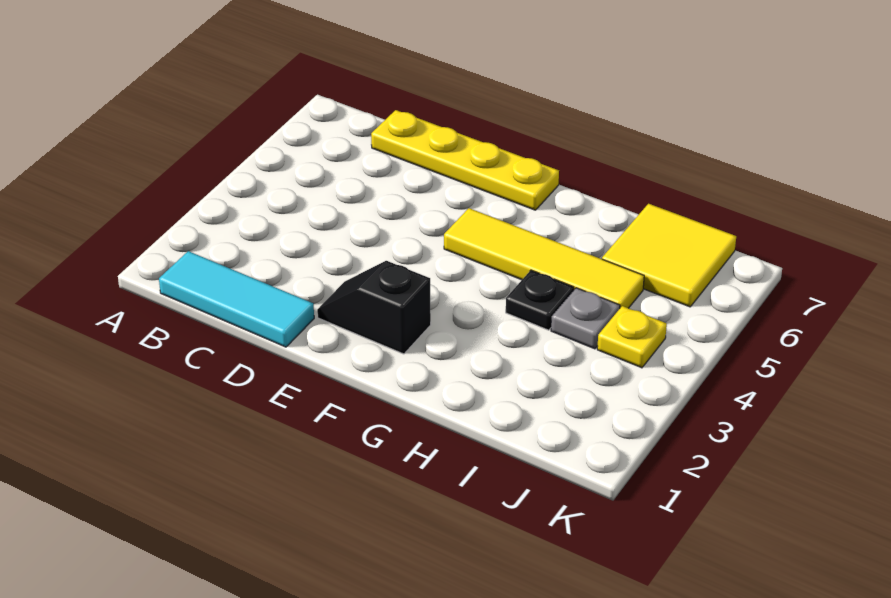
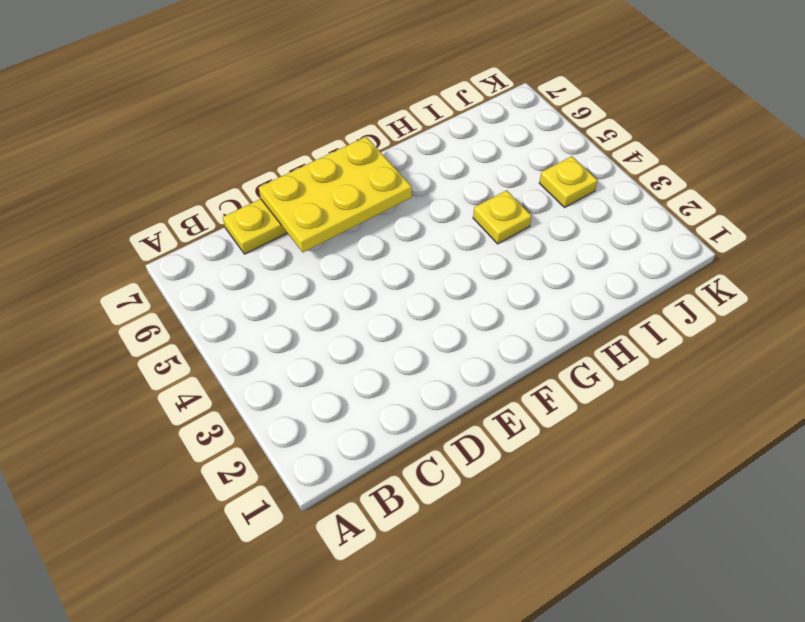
yellow plate D6:F7 level 2 -> none
yellow plate H4 level 1 -> black plate H4 level 1
none -> cyan tile B1:D1 level 1
none -> black slope E2:F2 level 1 top F

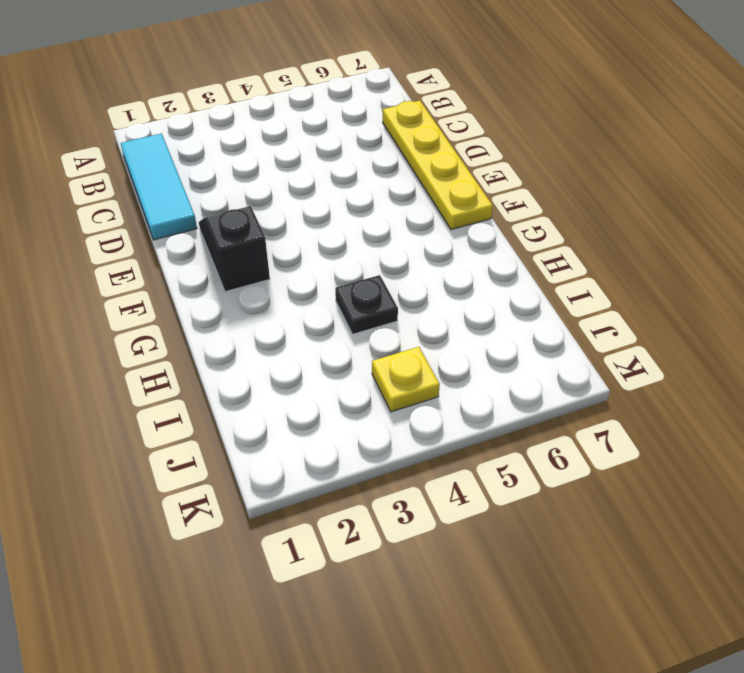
none -> yellow tile F5:I5 level 1
none -> grey plate I4 level 1

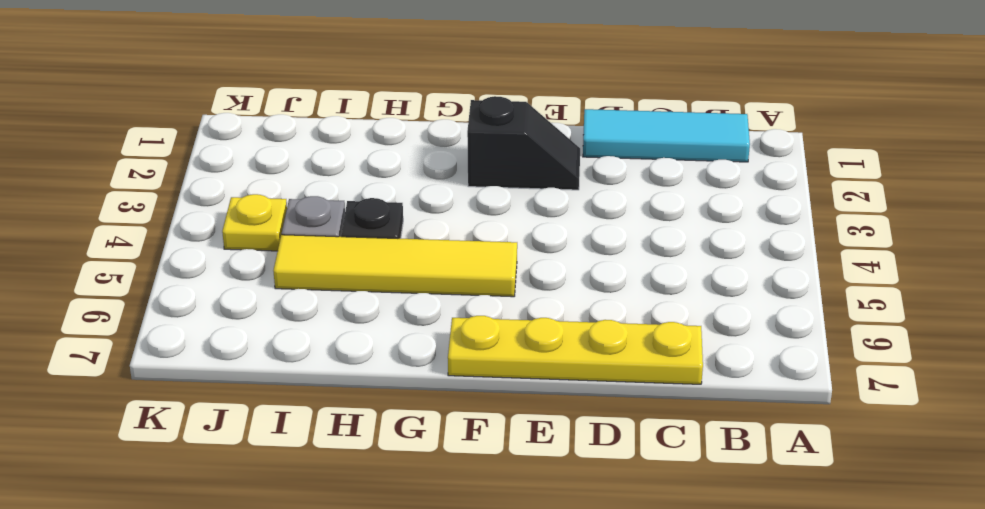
none -> yellow tile I6:J7 level 1

